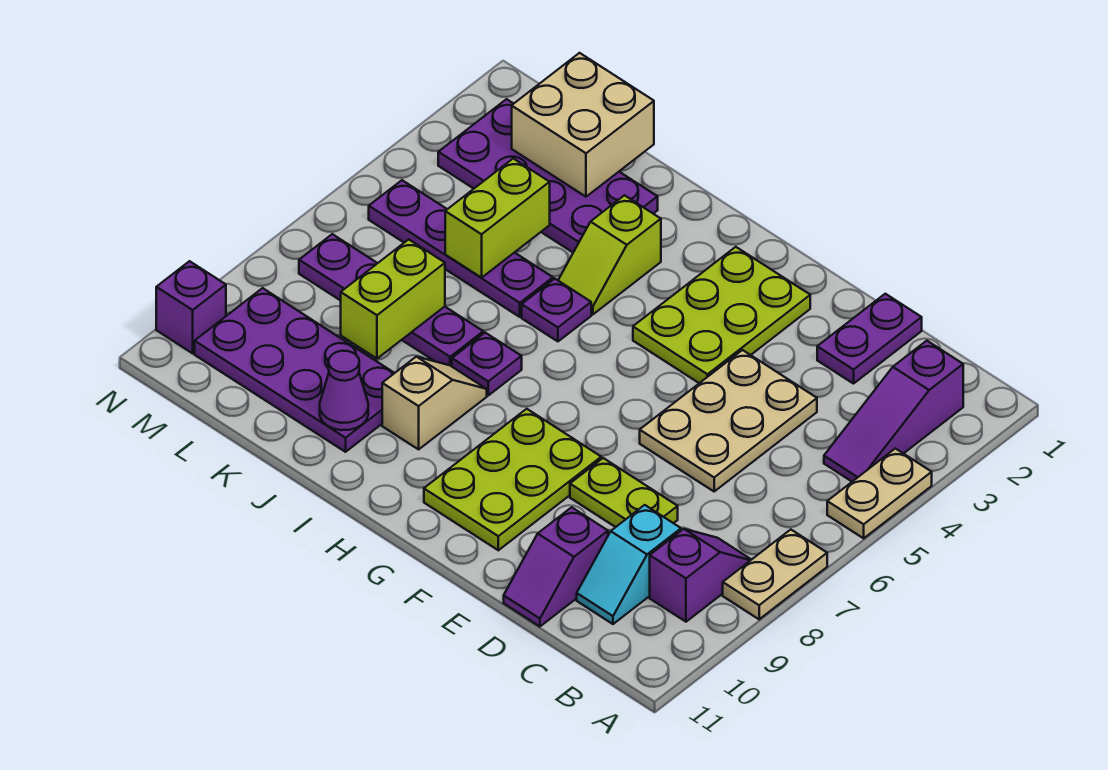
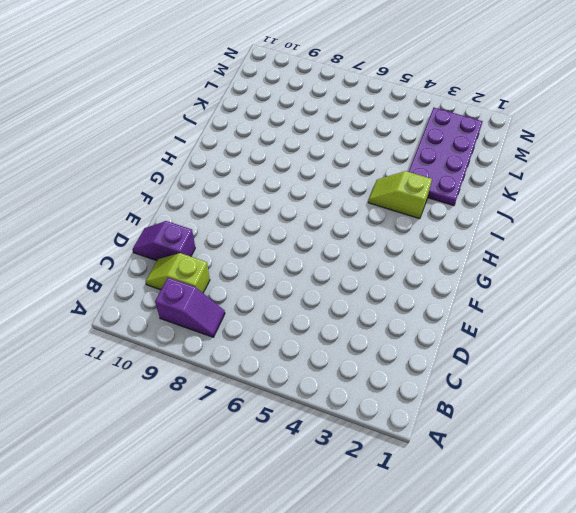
lime slope C9:C10 level 1 top 9 -> cyan slope C9:C10 level 1 top 9
none -> tan plate A4:A5 level 1
none -> tan plate A7:A8 level 1
none -> purple slope B2:B4 level 1 top 2

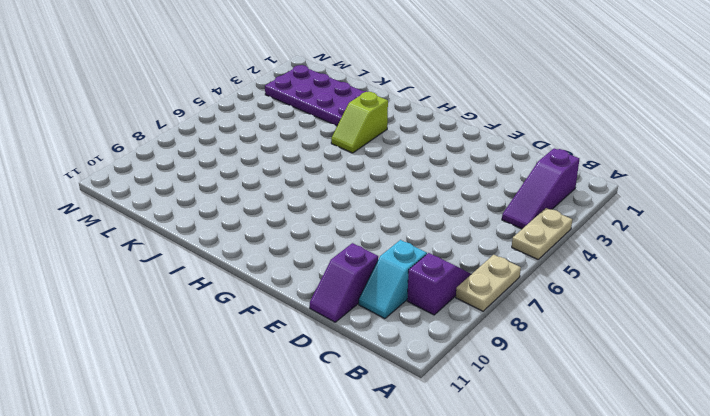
none -> purple plate D1:D2 level 1
none -> tan plate D4:E6 level 1
none -> lime plate D8:E8 level 1

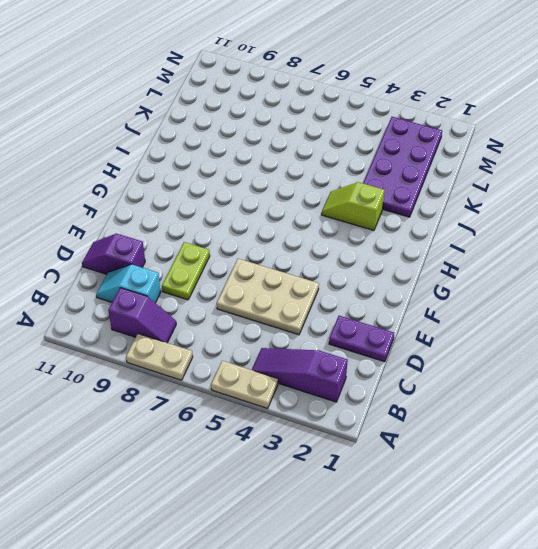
none -> lime plate F2:G4 level 1
none -> lime plate F8:G10 level 1
none -> purple plate I5 level 1

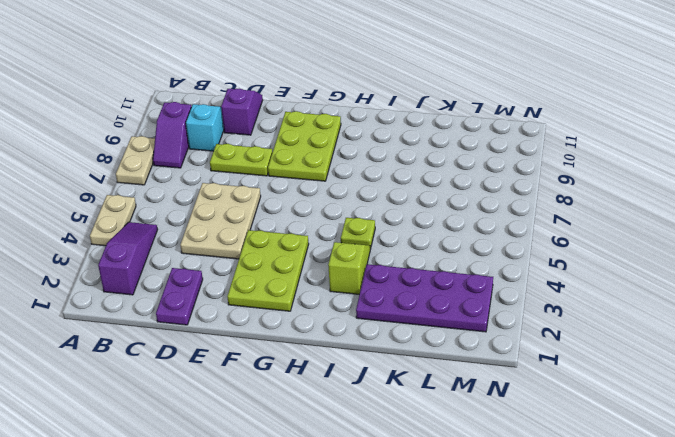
lime plate I5 level 1 -> purple plate I5 level 1
none -> purple plate I7 level 1
none -> tan slope I8:I9 level 1 top 9
none -> purple plate J5:M5 level 1

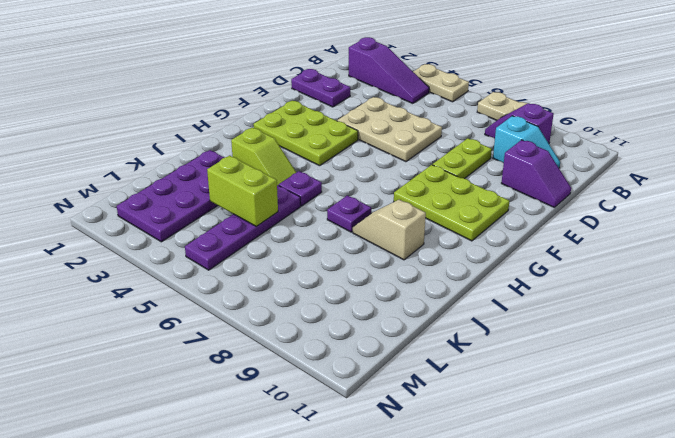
none -> purple plate J7:M7 level 1
none -> purple plate J9:M10 level 1
none -> purple brick N10 level 1

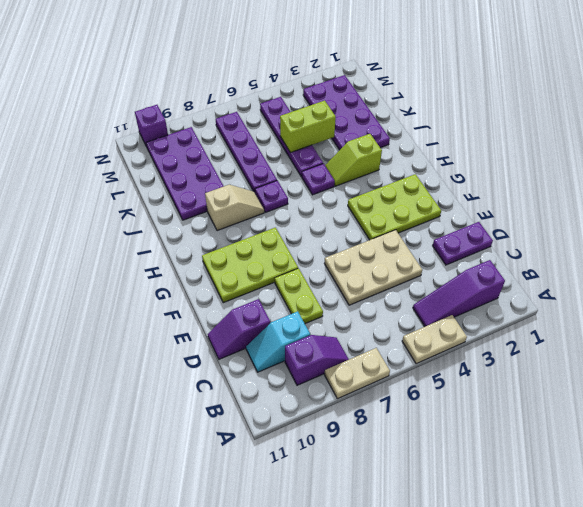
none -> purple cone J10 level 2
none -> tan brick K1:L2 level 2
none -> lime brick K7:K8 level 2

